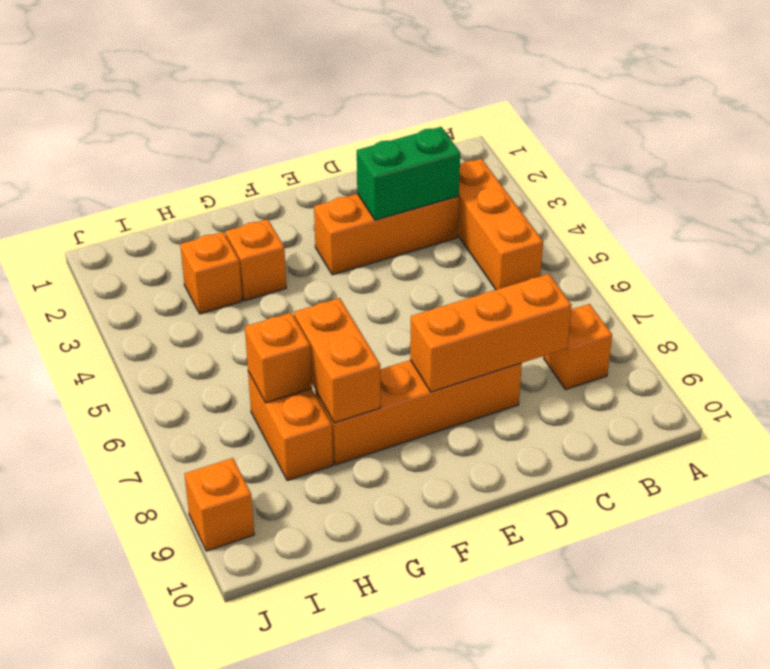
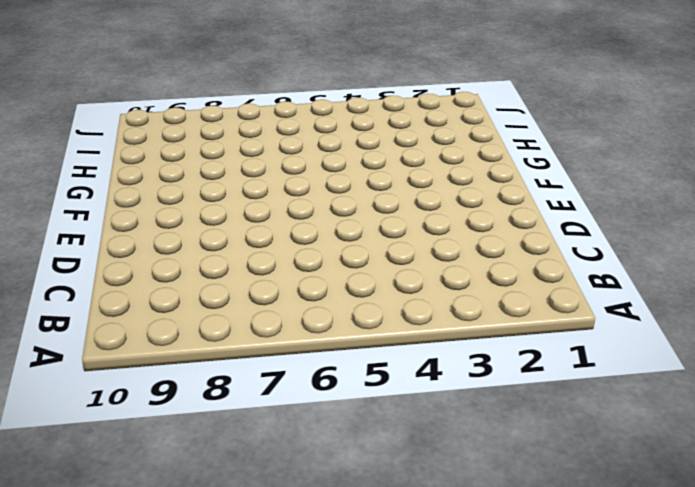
none -> orange brick B3:B5 level 1
none -> orange brick B8 level 1
none -> orange brick C3:E3 level 1

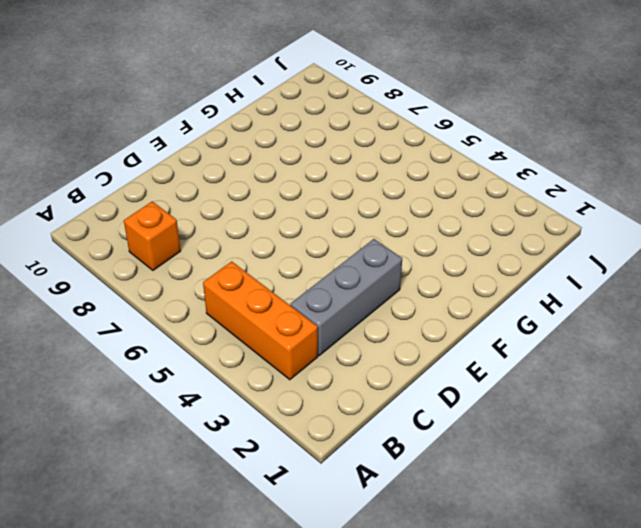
grey brick C3:E3 level 1 -> orange brick C3:E3 level 1
none -> orange brick D8:G8 level 1
none -> orange brick G3 level 1
none -> orange brick H3 level 1

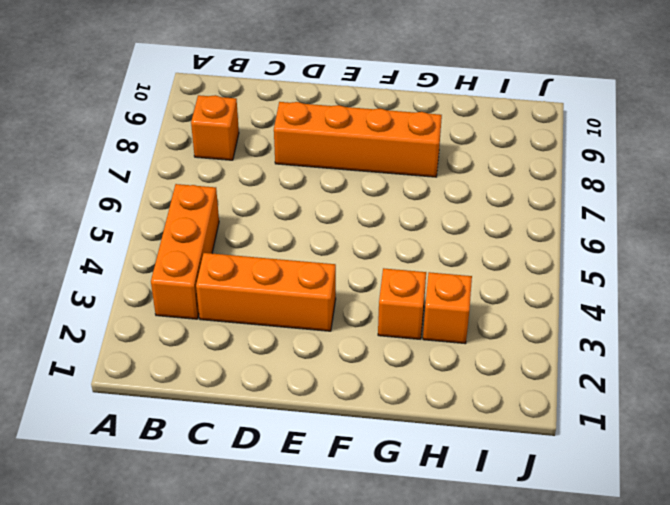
none -> orange brick H7:H8 level 1
none -> orange brick J9 level 1
none -> green brick C3:D3 level 2

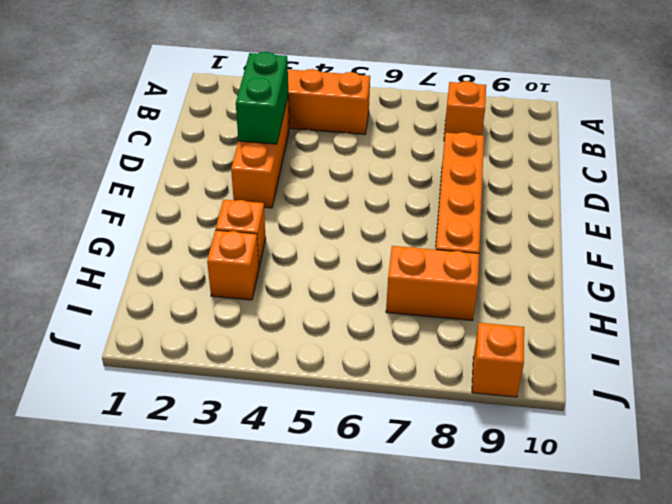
none -> orange brick C8:E8 level 2
none -> orange brick G7:G8 level 2
none -> orange brick H7 level 2

